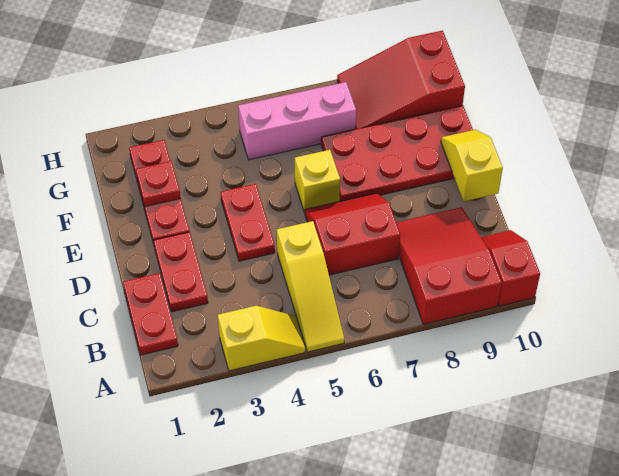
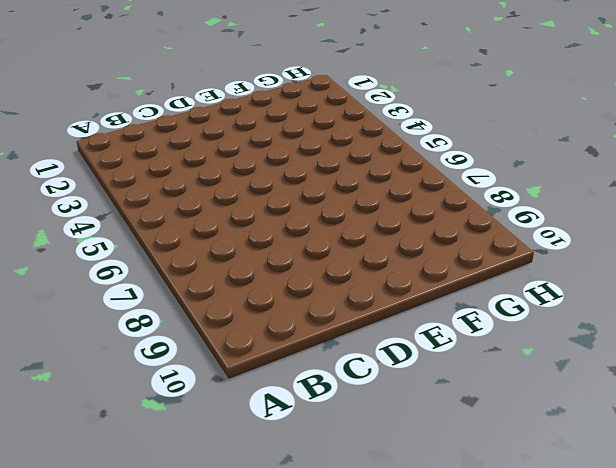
none -> yellow slope A3:A4 level 1 top 3
none -> yellow slope A5:C5 level 1 top C
none -> red slope A8:C9 level 1 top A

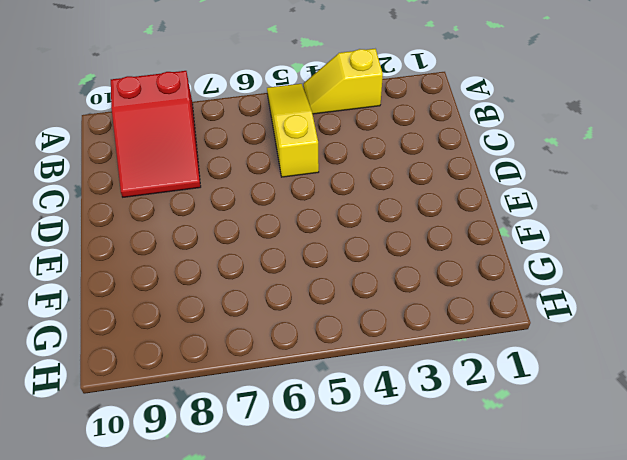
none -> red slope A10:B10 level 1 top A
none -> red plate B1:C1 level 1
none -> red plate C2:D2 level 1

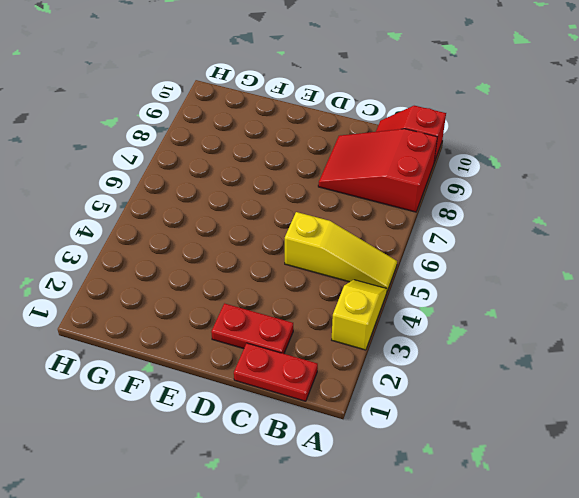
none -> red slope C6:D7 level 1 top C
none -> red plate D4:E4 level 1
none -> red plate E2:G2 level 1

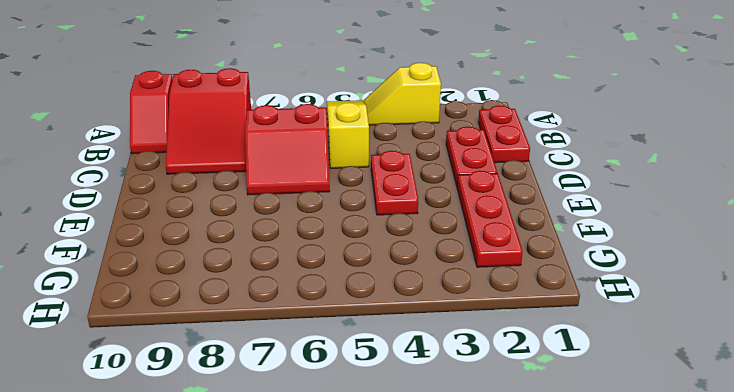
none -> yellow brick E6 level 1
none -> red plate E7:F10 level 1
none -> pink brick G5:G7 level 1

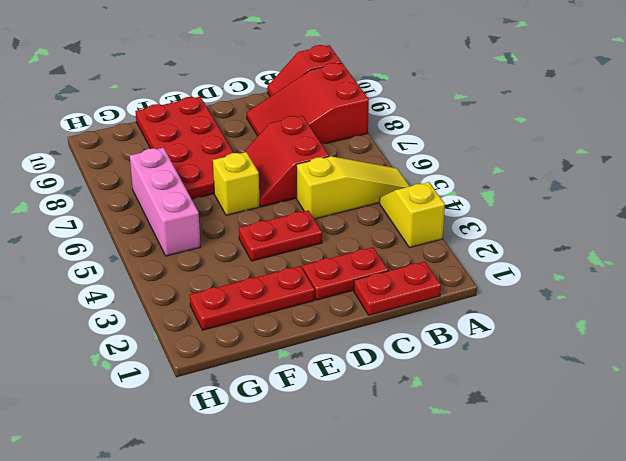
none -> red slope G8:H10 level 1 top 10
none -> yellow slope D10:E10 level 2 top D
none -> red plate F2 level 2

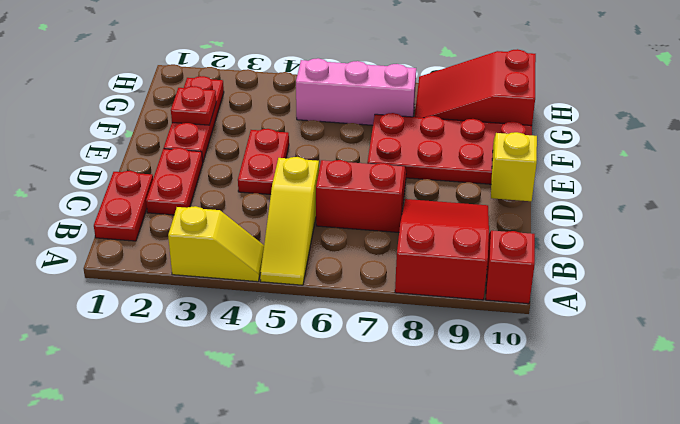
none -> yellow brick E6 level 1

